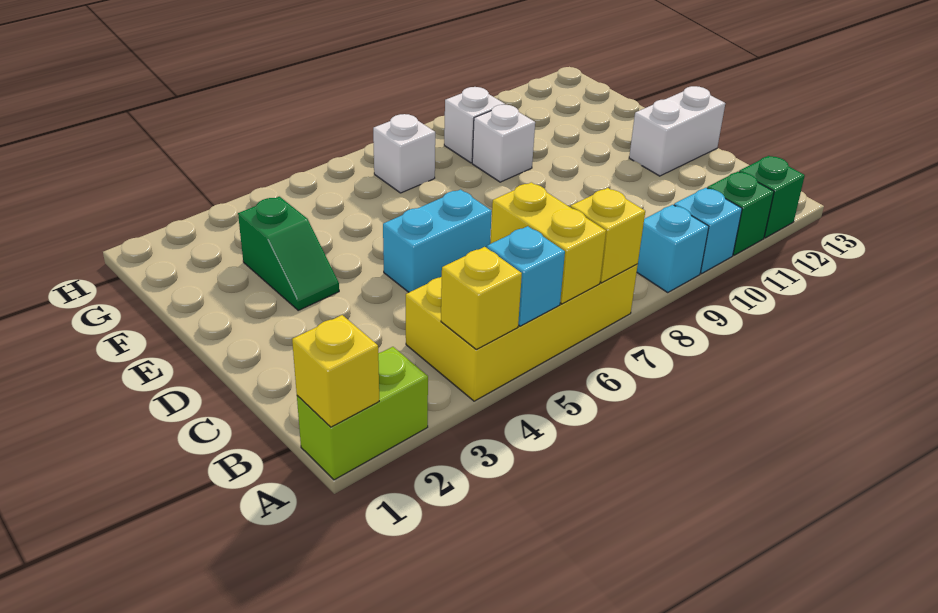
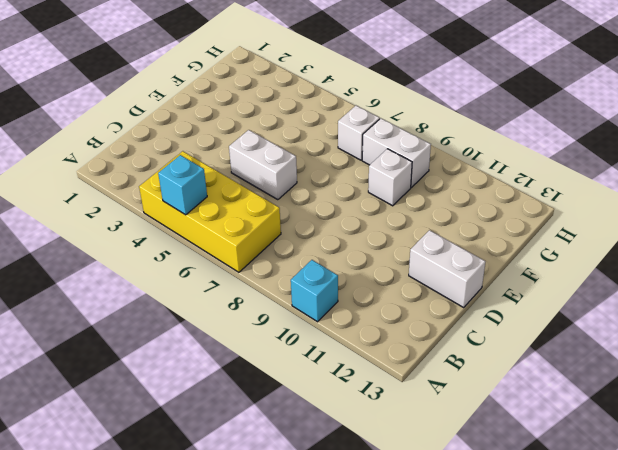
white brick D5:D6 level 1 -> cyan brick D5:D6 level 1
white brick G8:G9 level 1 -> white brick G9 level 1
none -> lime brick A1:A2 level 1
none -> cyan brick A9 level 1
none -> green brick A11 level 1

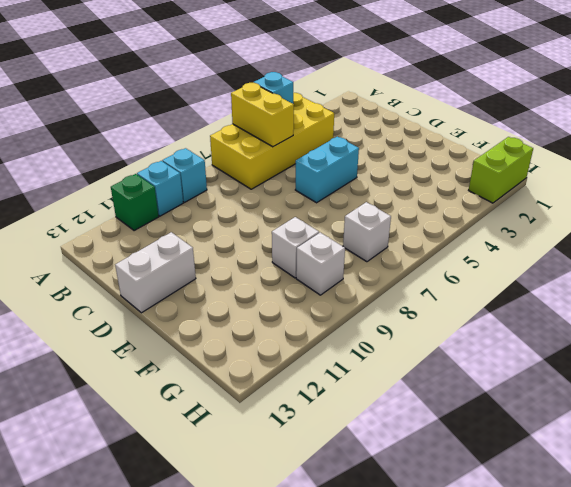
lime brick H1:H2 level 1 -> lime brick A1:A2 level 1
none -> green brick A12 level 1
none -> green slope E3:F3 level 1 top F
none -> yellow brick A1 level 2

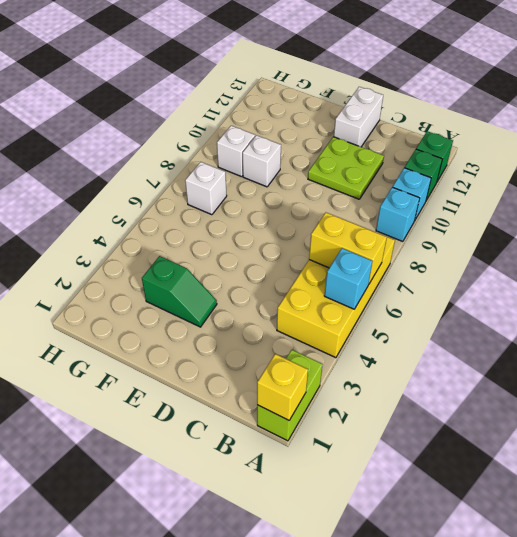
lime plate C10:D11 level 1 -> none
none -> cyan brick D5:D6 level 1
none -> yellow brick A4 level 2
none -> yellow brick A7 level 2

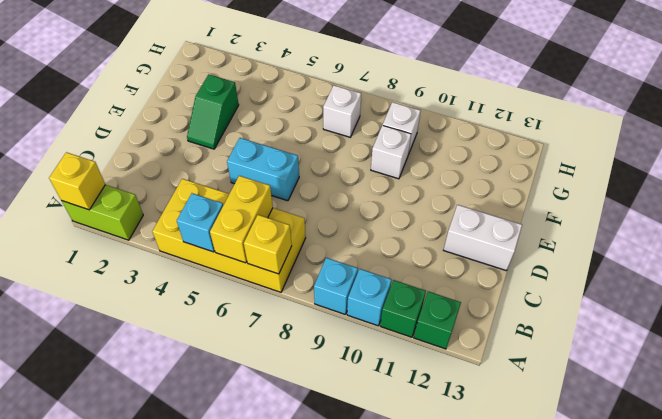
none -> yellow brick A4 level 2

